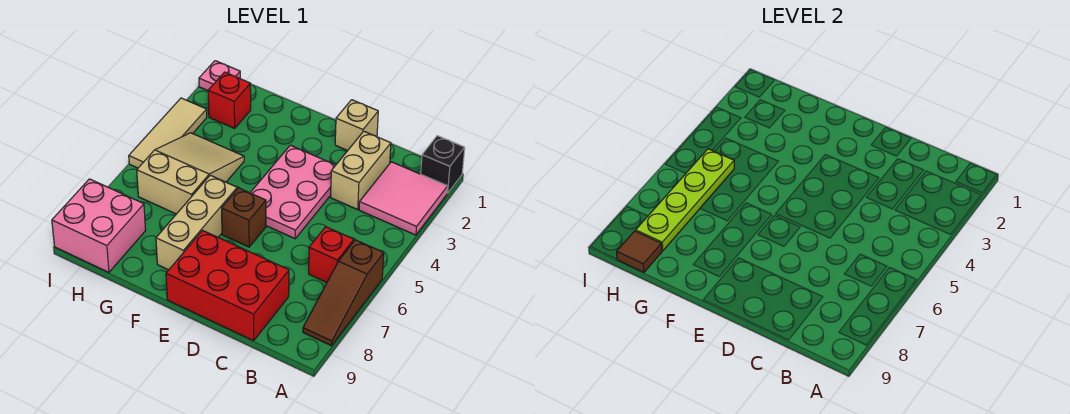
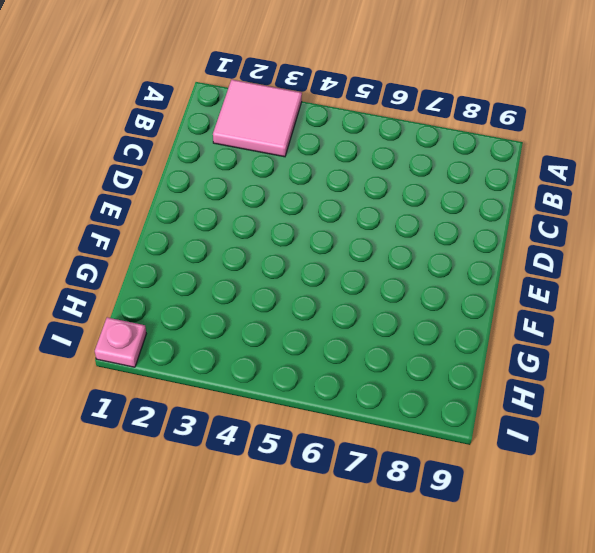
none -> black brick A1 level 1
none -> brown slope A6:A8 level 1 top 6
none -> red brick B6 level 1

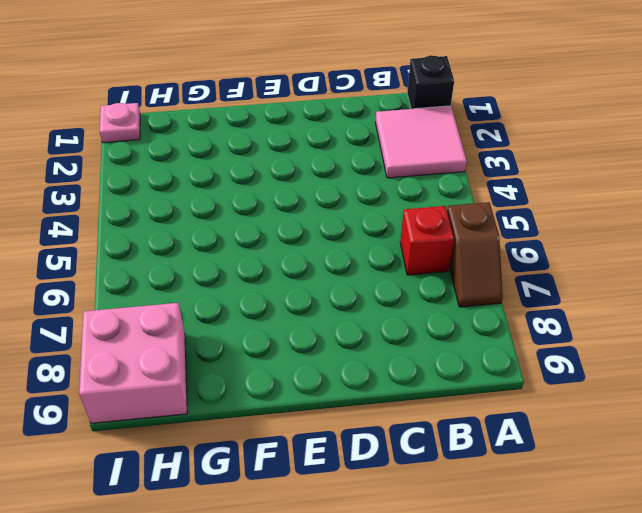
brown slope A6:A7 level 1 top 6 -> brown slope A6:A8 level 1 top 6
none -> tan brick C2:C3 level 1
none -> red brick C8:E9 level 1
none -> tan brick D1 level 1

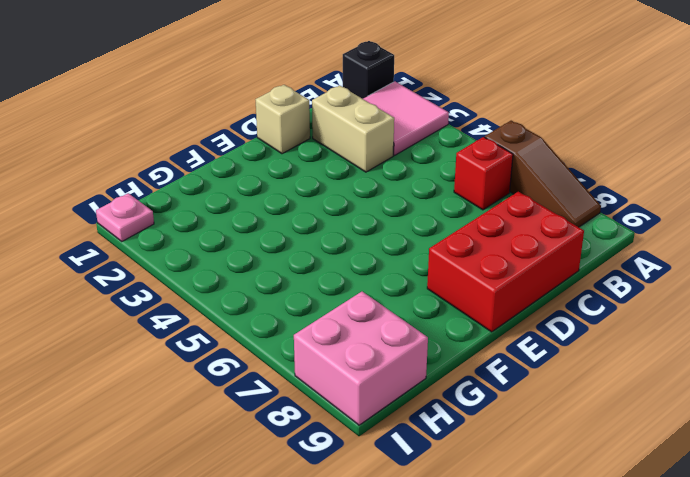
none -> pink plate D3:E5 level 1
none -> brown brick E6 level 1
none -> tan brick F6:F8 level 1

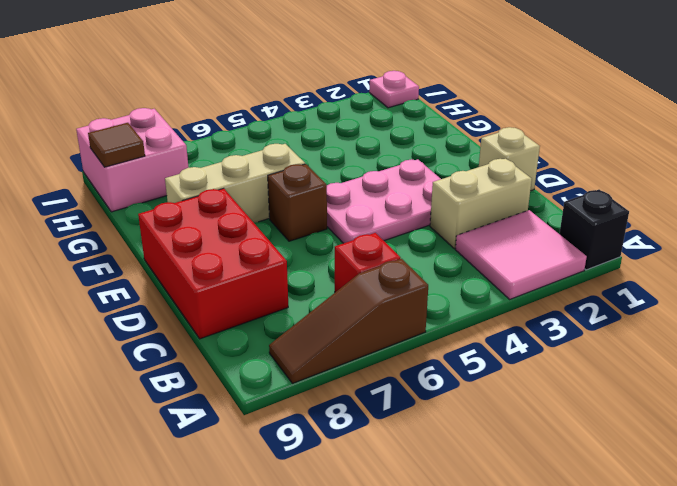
none -> tan slope G4:H6 level 1 top 6
none -> red brick H2 level 1
none -> tan tile I3:I5 level 1

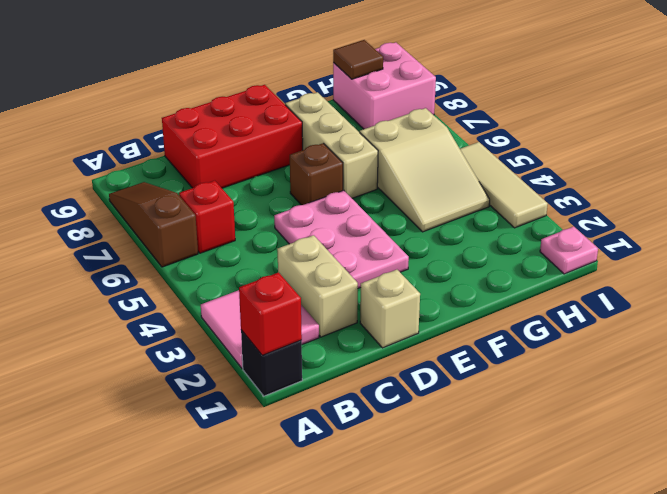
red brick A1 level 2 -> red brick H2 level 1
none -> lime plate H5:H8 level 2

